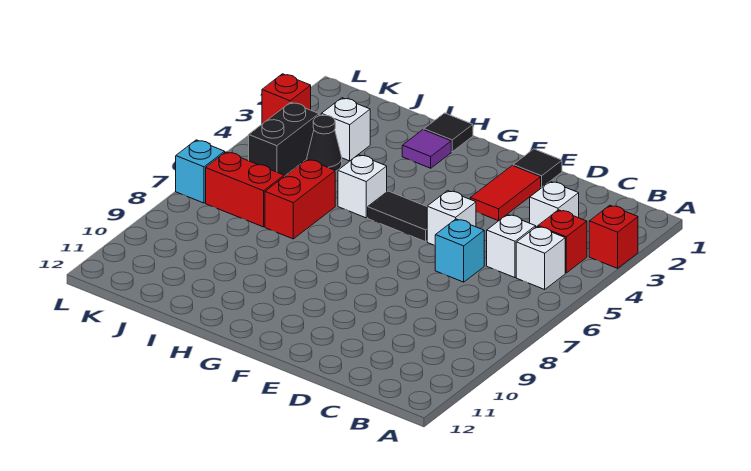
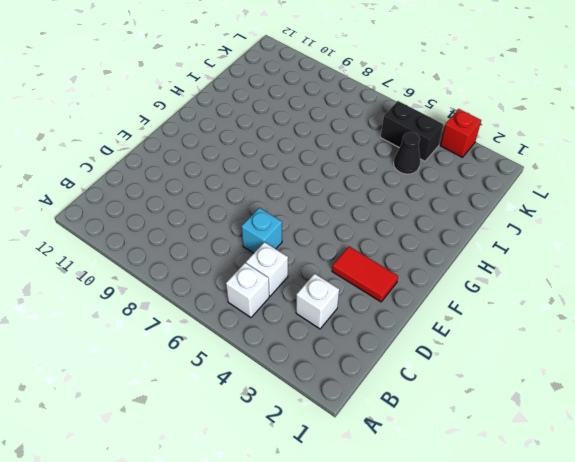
none -> red brick A3 level 1
none -> red brick B4 level 1
none -> black tile E1 level 1

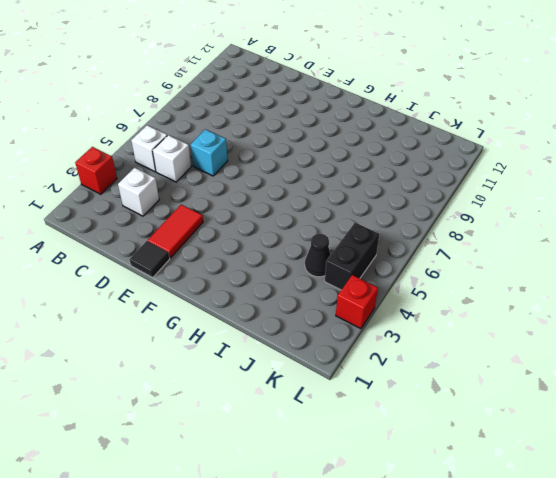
none -> red brick B4 level 1
none -> white brick E5 level 1
none -> black tile F5:G5 level 1

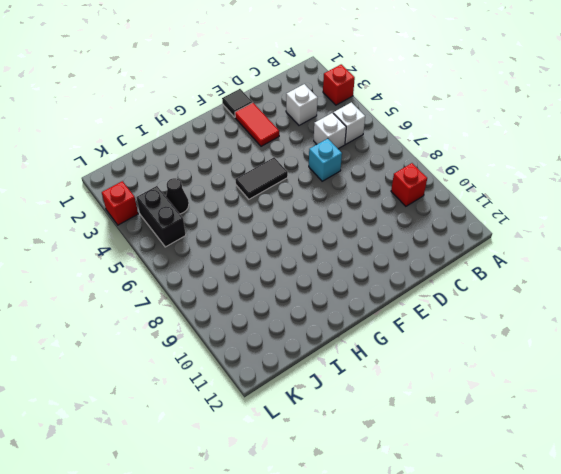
red brick B9 level 1 -> red brick B4 level 1
none -> white brick E5 level 1
none -> black tile H1 level 1
none -> purple tile H2 level 1

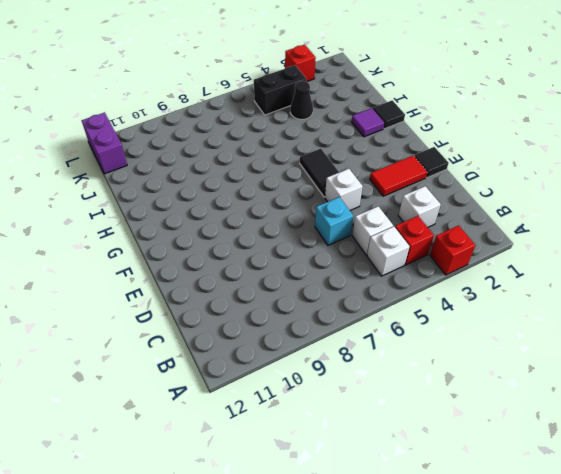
purple brick K12:L12 level 1 -> none
none -> white brick H5 level 1
none -> red brick I6:I7 level 1
none -> white brick J3 level 1

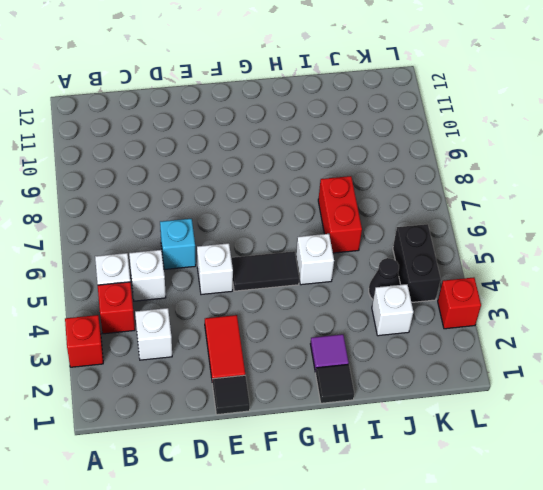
none -> red brick J7:K7 level 1
none -> cyan brick L7 level 1

